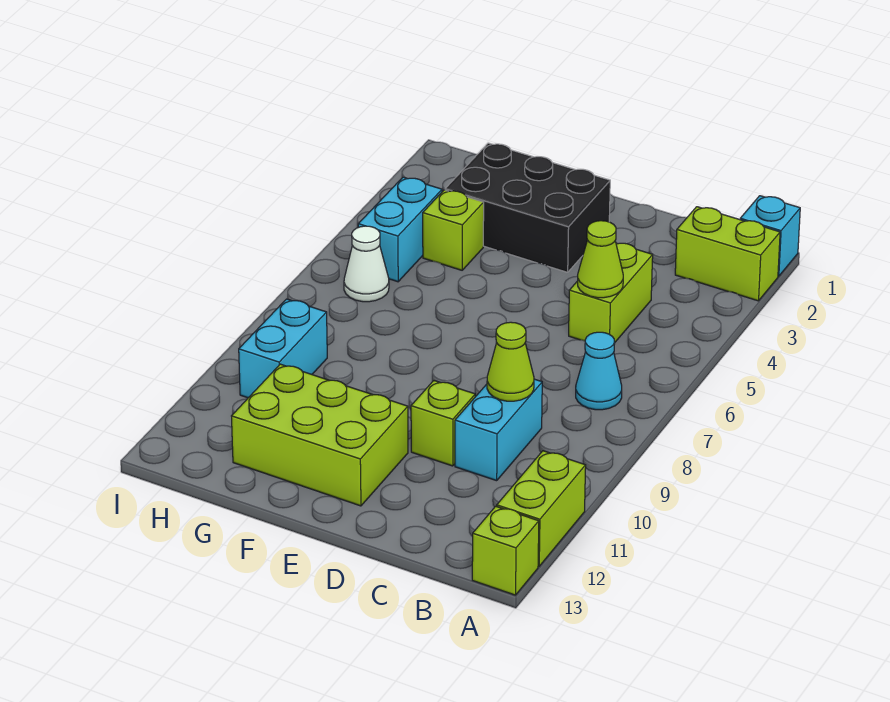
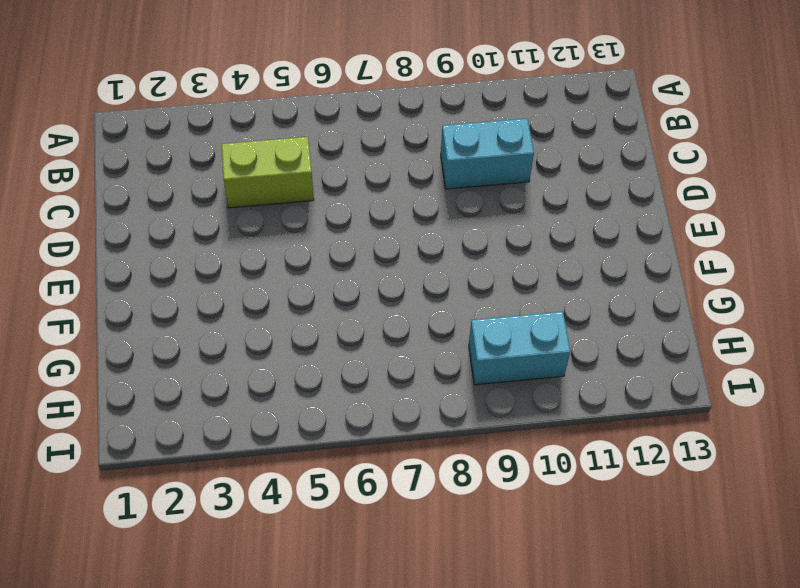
none -> cyan brick A1 level 1
none -> lime brick A2:B2 level 1
none -> lime brick A11:A12 level 1

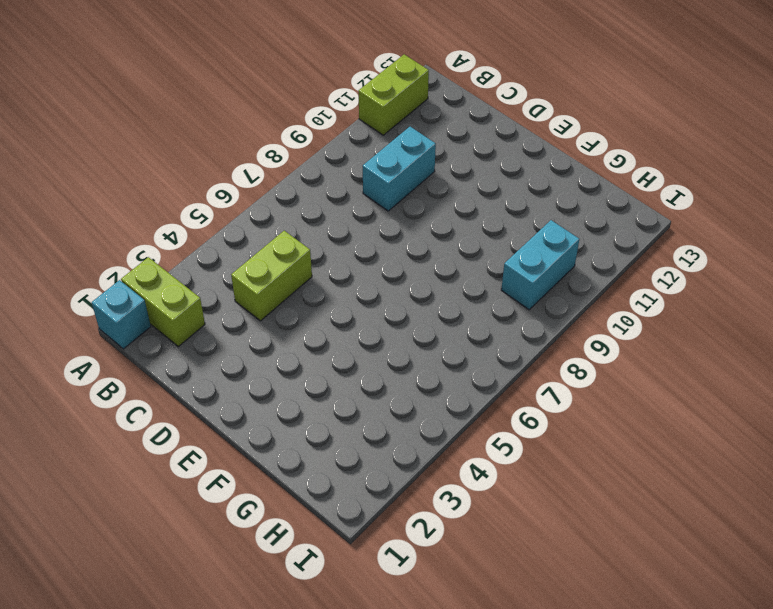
none -> lime brick A13 level 1
none -> cyan cone B7 level 1
none -> lime brick D10 level 1

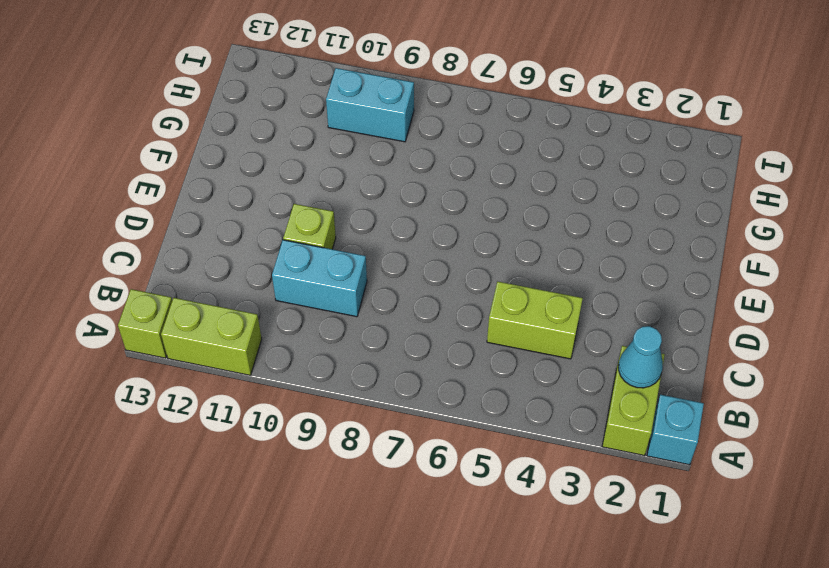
cyan cone B2 level 2 -> cyan cone B7 level 1
none -> black brick E2:G3 level 1
none -> lime brick E11:G12 level 1
none -> lime brick G4 level 1

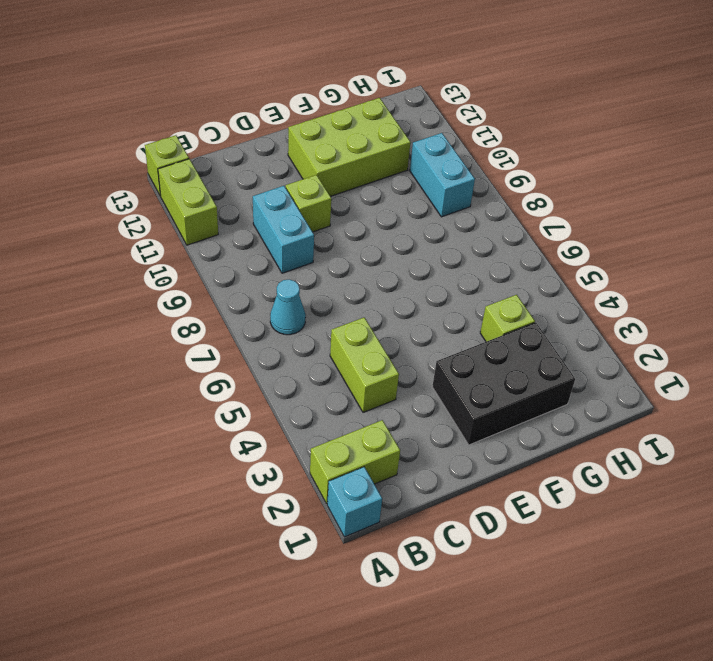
none -> cyan brick H4:H5 level 1
none -> white cone H6 level 1
none -> lime cone C5 level 2

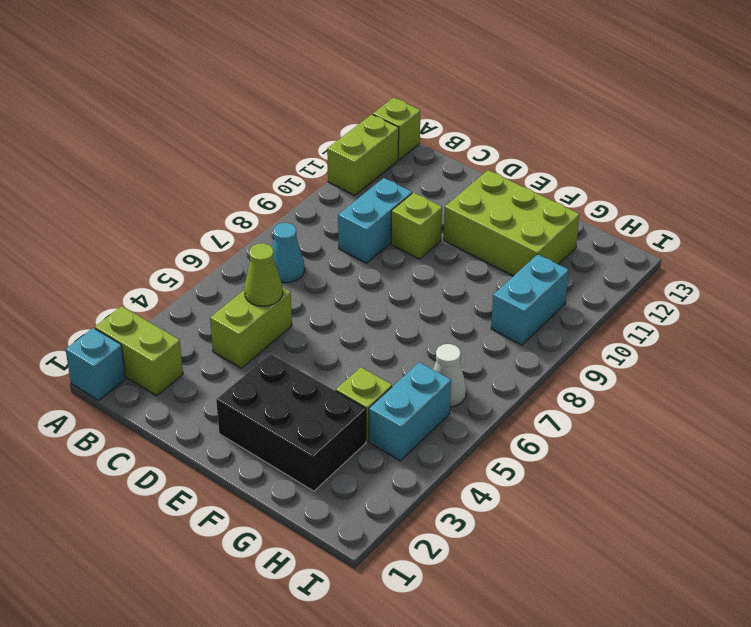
none -> lime cone C9 level 2

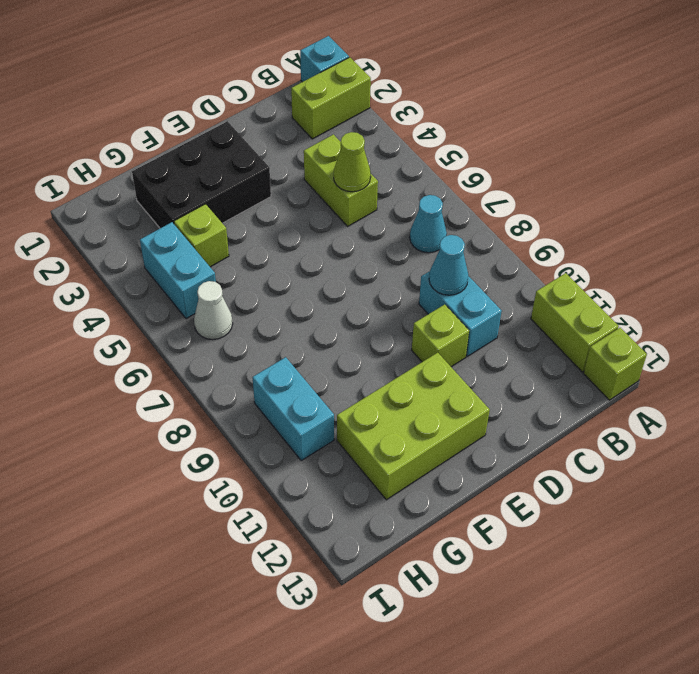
cyan cone C9 level 2 -> lime cone C9 level 2

